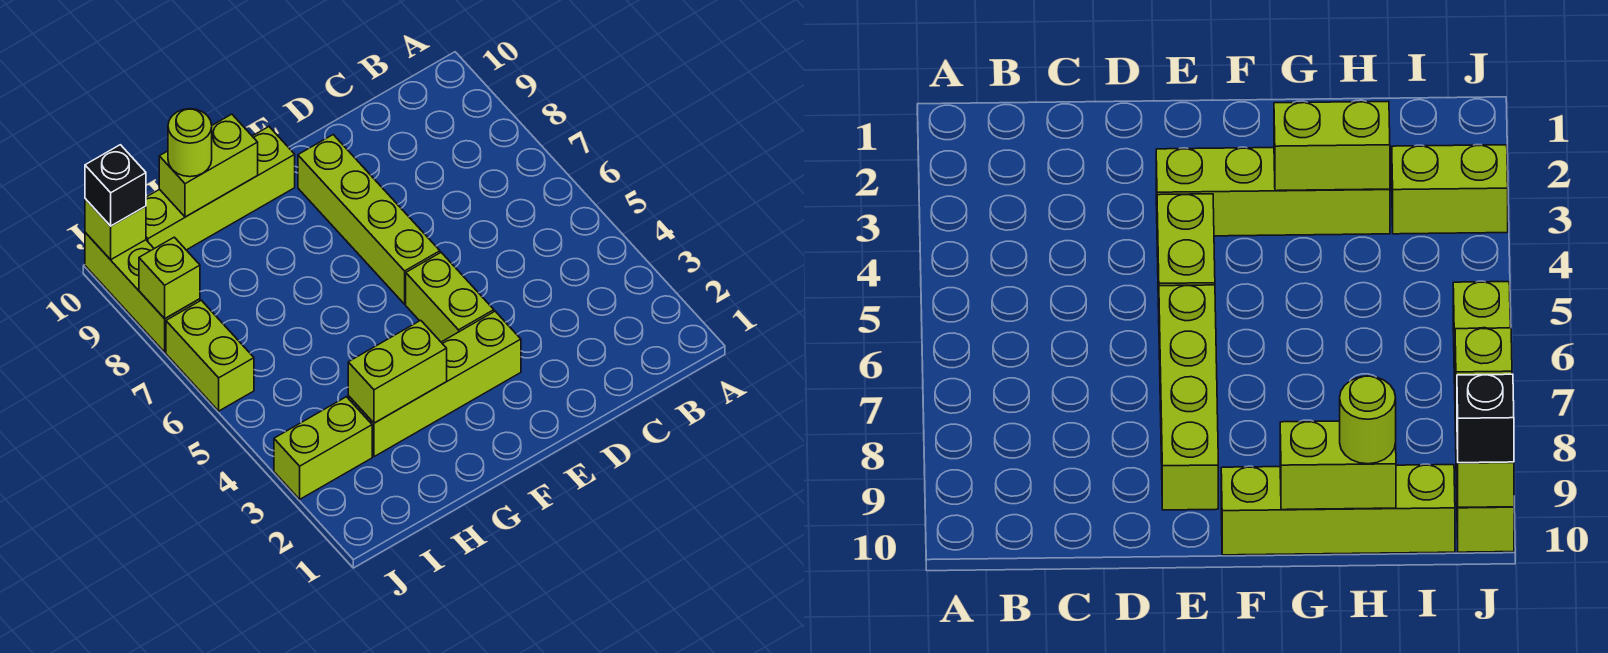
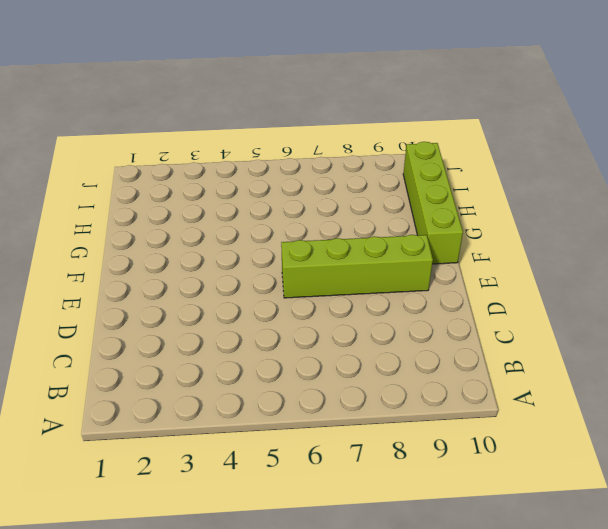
none -> lime brick E3:H3 level 1
none -> lime brick E4:E5 level 1
none -> lime brick I3:J3 level 1

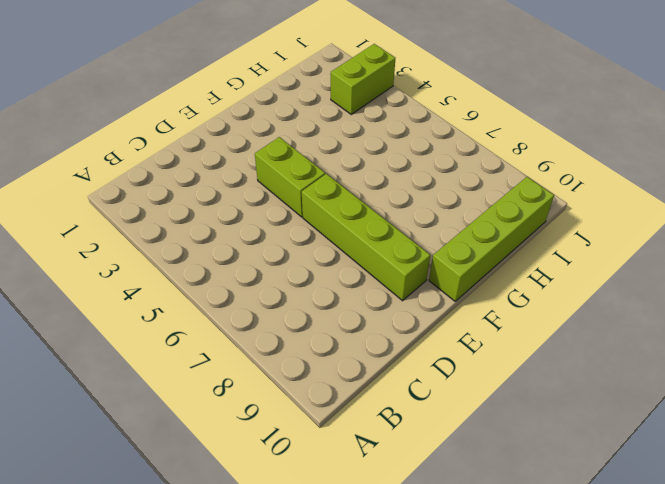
none -> lime brick E3:H3 level 1
none -> lime brick J6:J7 level 1
none -> lime brick J8:J10 level 1

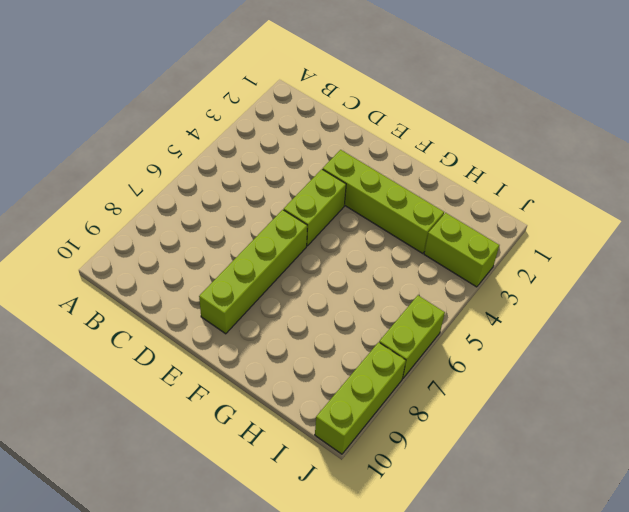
none -> lime brick F10:I10 level 1
none -> lime brick G3:H3 level 2
none -> lime brick G10:H10 level 2

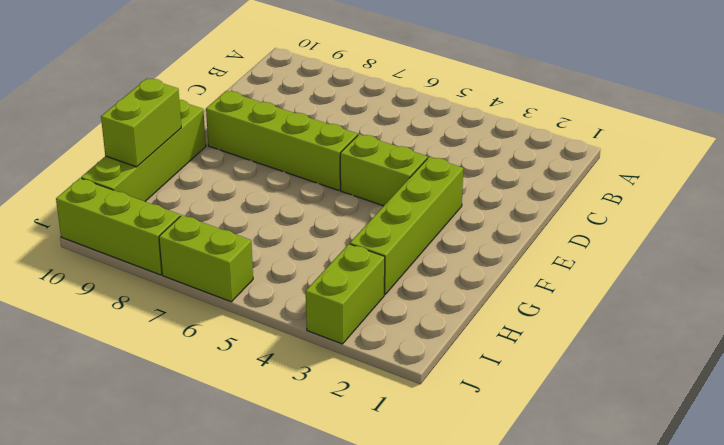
none -> lime brick G3:H3 level 2
none -> lime brick J8 level 2
none -> lime brick J10 level 2

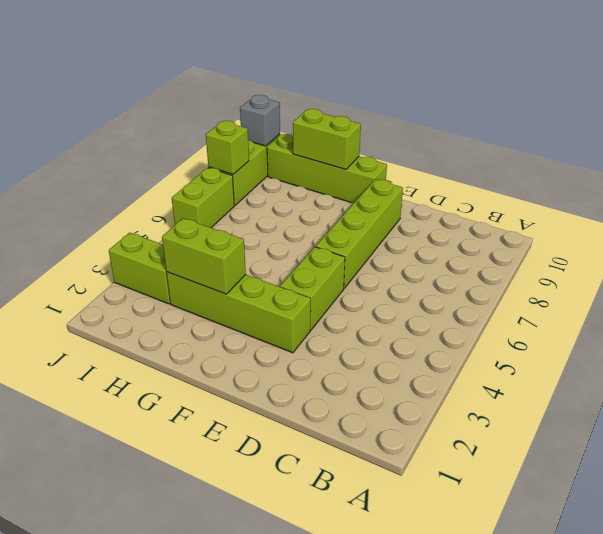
grey brick J10 level 2 -> lime brick J10 level 2
none -> lime round brick H10 level 3
none -> black brick J10 level 3

